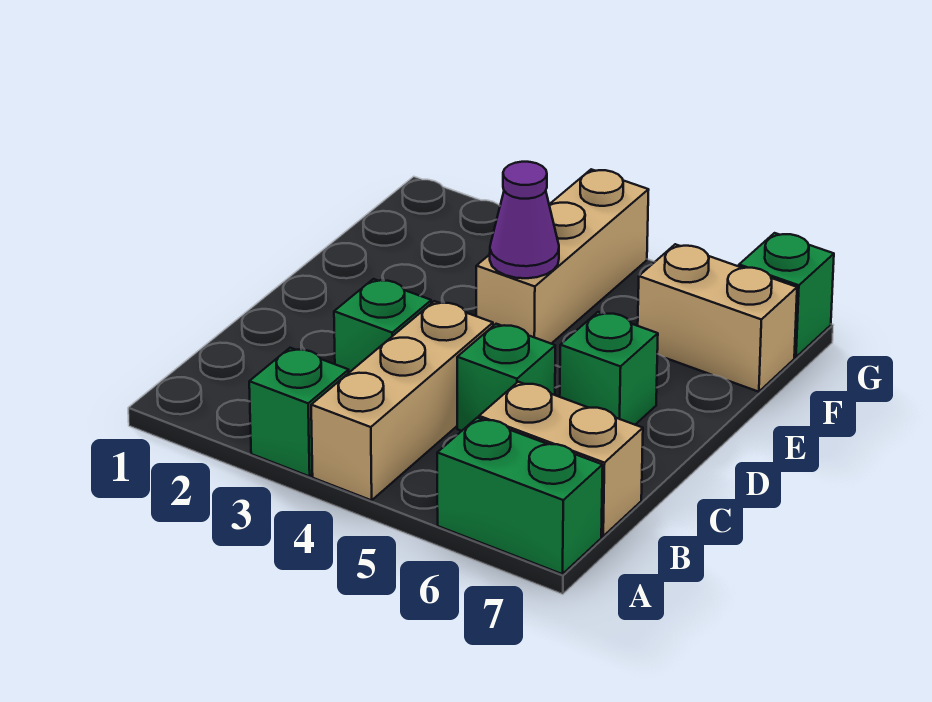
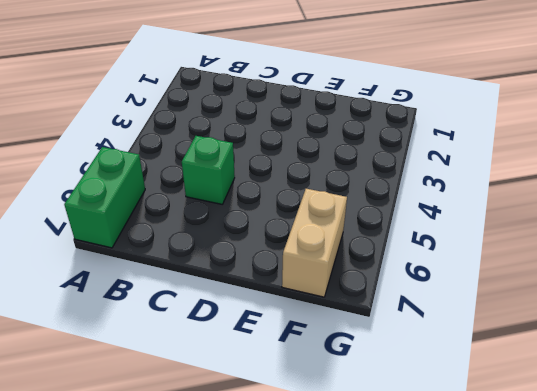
none -> green brick A3 level 1
none -> tan brick A4:C4 level 1

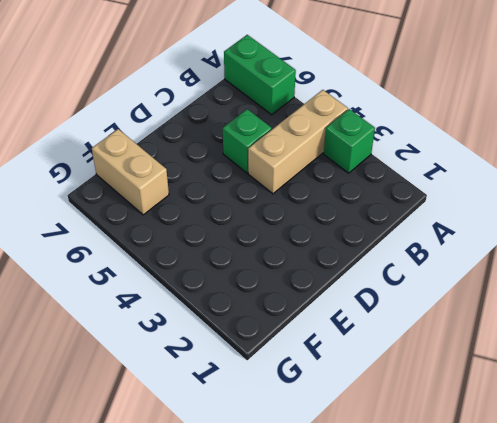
none -> tan brick B6:B7 level 1
none -> green brick C3 level 1

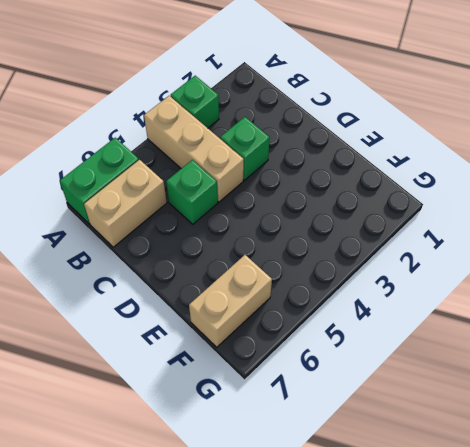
none -> green brick D6 level 1
none -> tan brick E4:G4 level 1

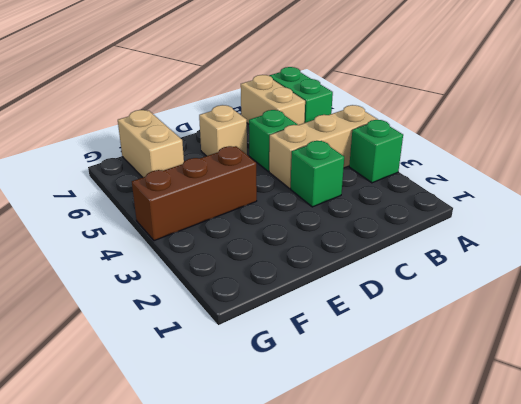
tan brick D6 level 1 -> green brick D6 level 1
brown brick E4:G4 level 1 -> tan brick E4:G4 level 1
none -> green brick G7 level 1
none -> purple cone E4 level 2

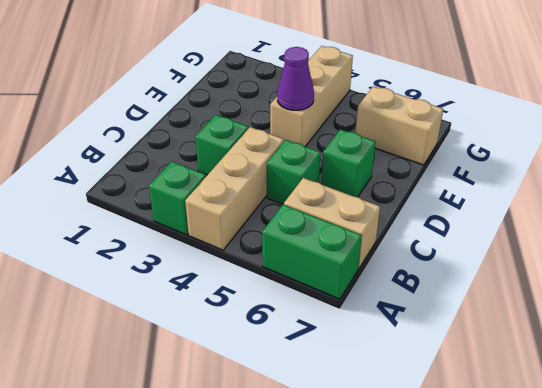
none -> green brick G7 level 1

